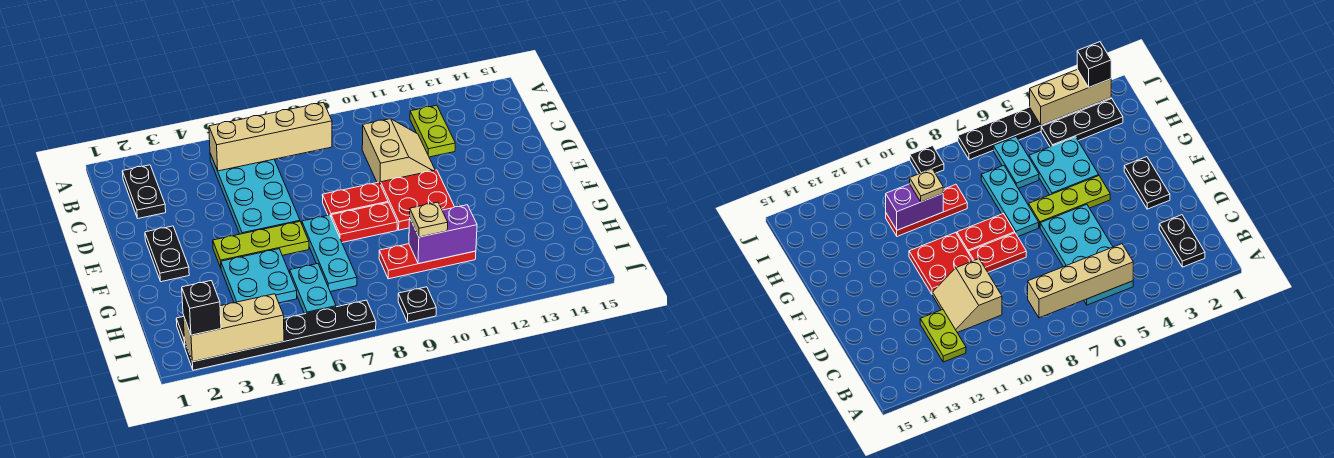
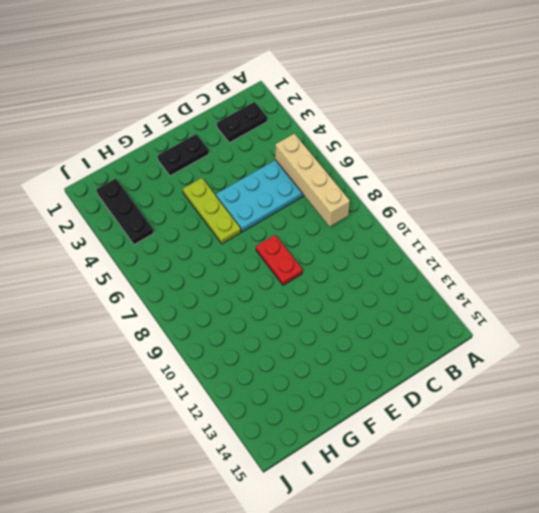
none -> lime plate B12:C12 level 1
none -> tan slope C10:D11 level 1 top 10
none -> red plate E10:F11 level 1

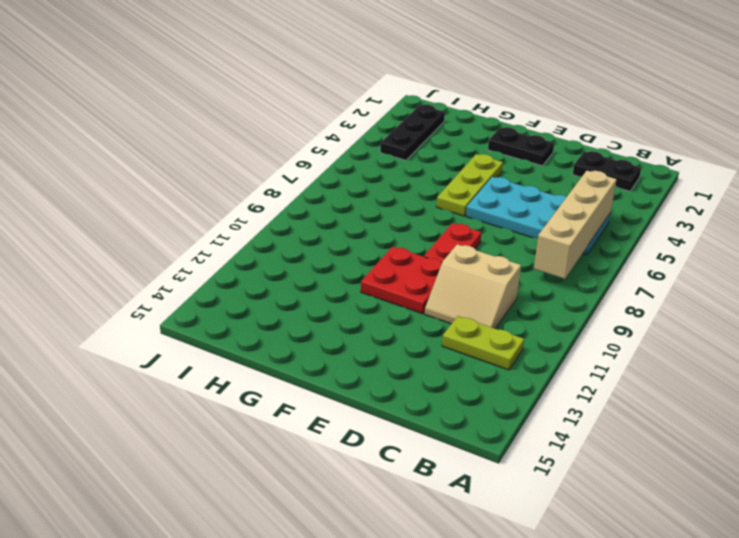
none -> cyan plate F7:H7 level 1
none -> red plate F8:F9 level 1
none -> cyan plate G4:H5 level 1

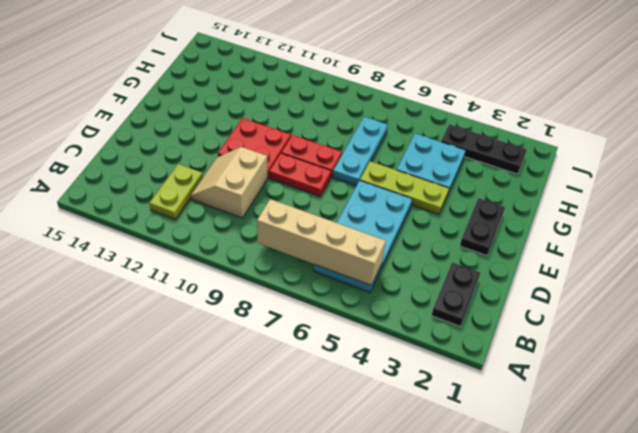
none -> cyan plate H6:I6 level 1
none -> red plate H9:H11 level 1
none -> black plate J2:J7 level 1

